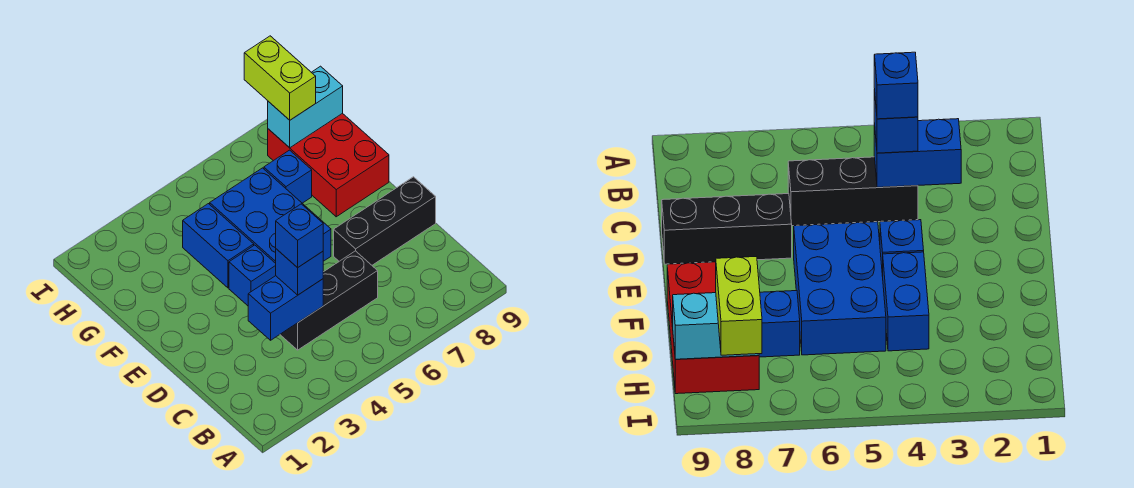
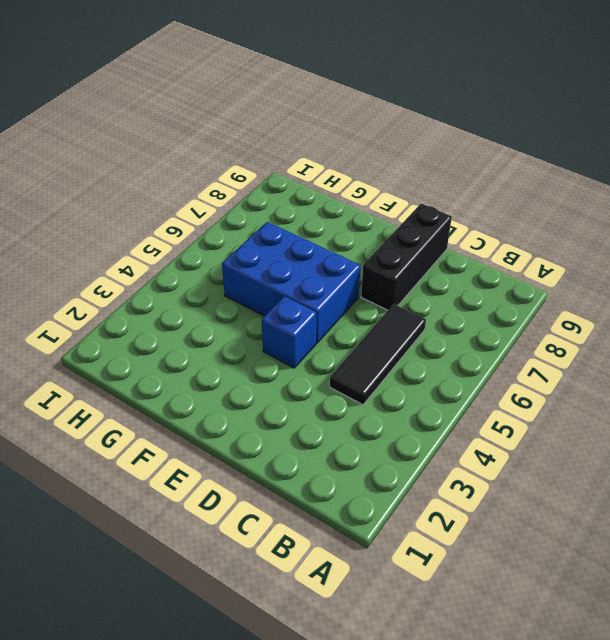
black tile C4:C6 level 1 -> black brick C4:C6 level 1
none -> blue brick F4:G4 level 1
none -> red brick F8:H9 level 1
none -> blue brick G7 level 1

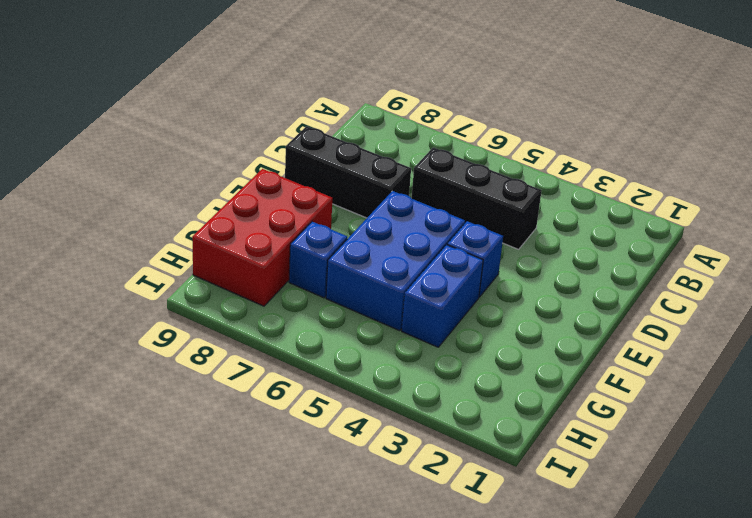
none -> blue brick C3:C4 level 2
none -> cyan brick H8:H9 level 2
none -> blue brick C4 level 3

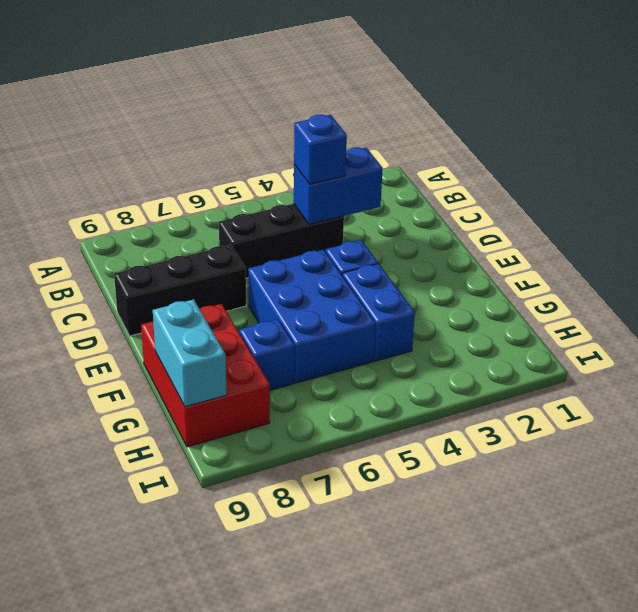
cyan brick G9:H9 level 2 -> cyan brick H8:H9 level 2
none -> lime brick H8:I8 level 3
none -> blue brick C4 level 4

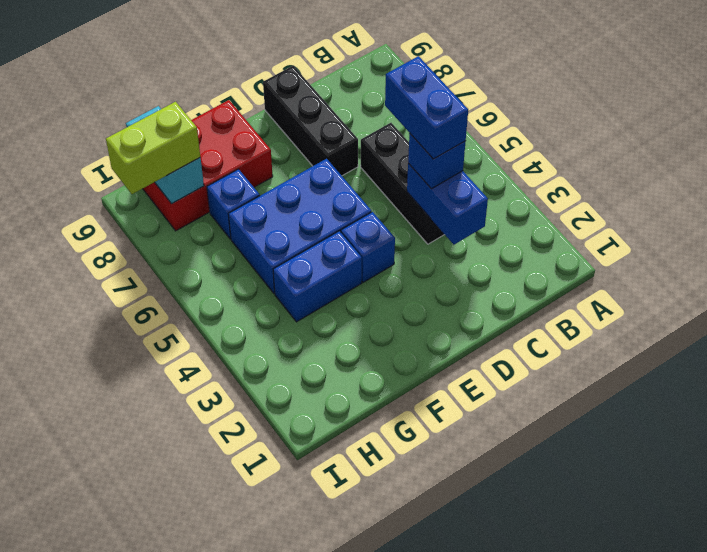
blue brick C4:C5 level 4 -> blue brick C4 level 4

